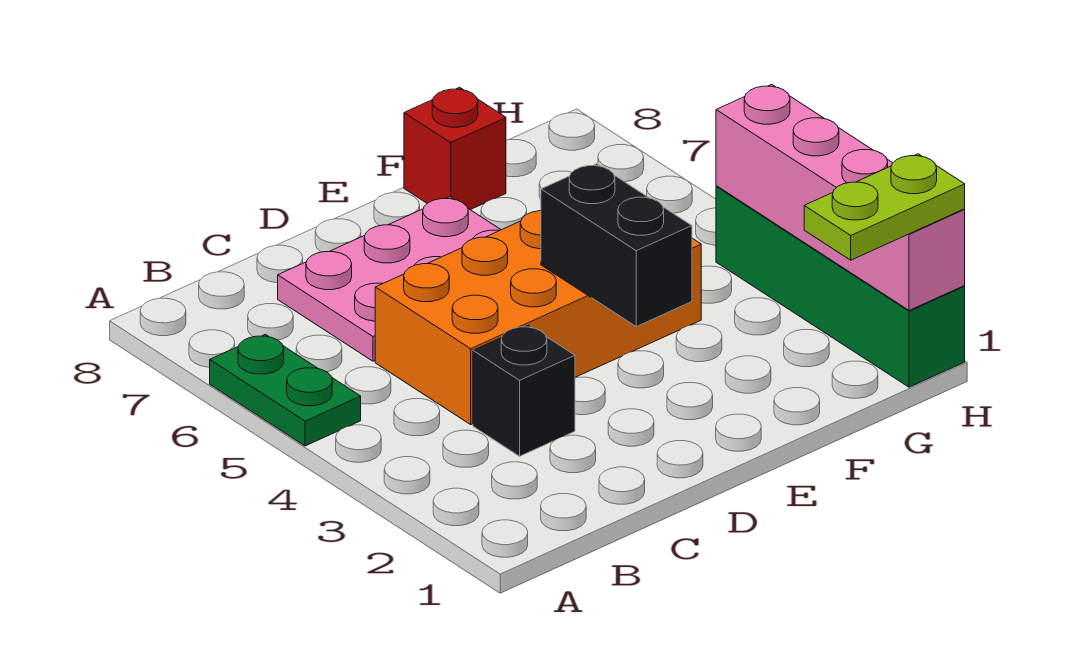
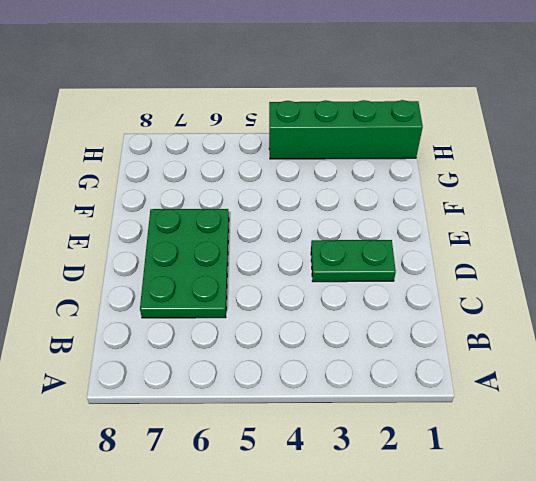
green plate C6:E7 level 1 -> pink plate C6:E7 level 1
green plate D2:D3 level 1 -> green plate A5:A6 level 1
none -> black brick C3 level 1
none -> orange brick C4:F5 level 1

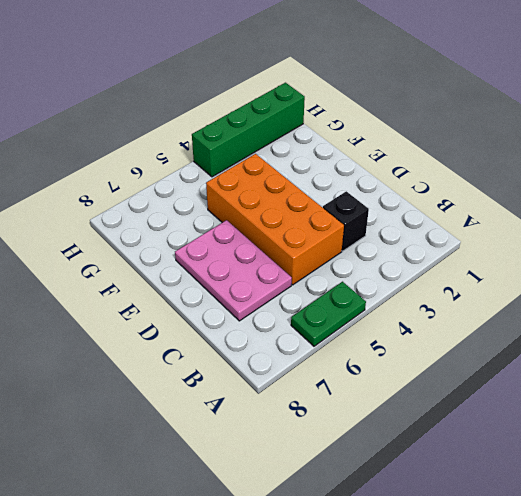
none -> red brick F8 level 1
none -> black brick E3:E4 level 2

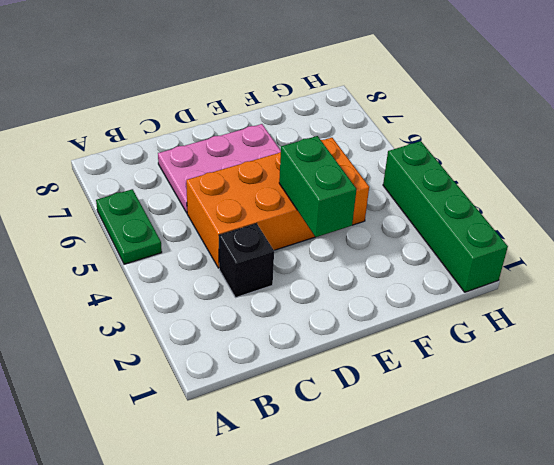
green brick E3:E4 level 2 -> black brick E3:E4 level 2
none -> red brick F8 level 1
none -> pink brick H1:H4 level 2

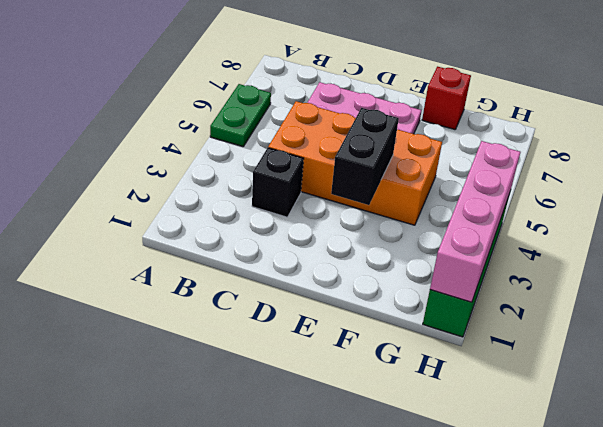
none -> lime plate G1:H1 level 3

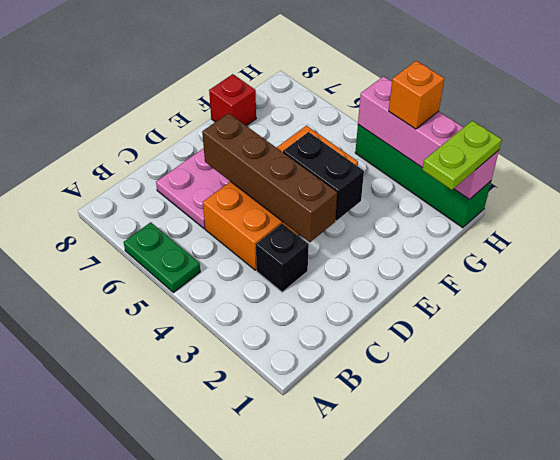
brown brick D3:D6 level 2 -> none
orange brick H3 level 3 -> none

